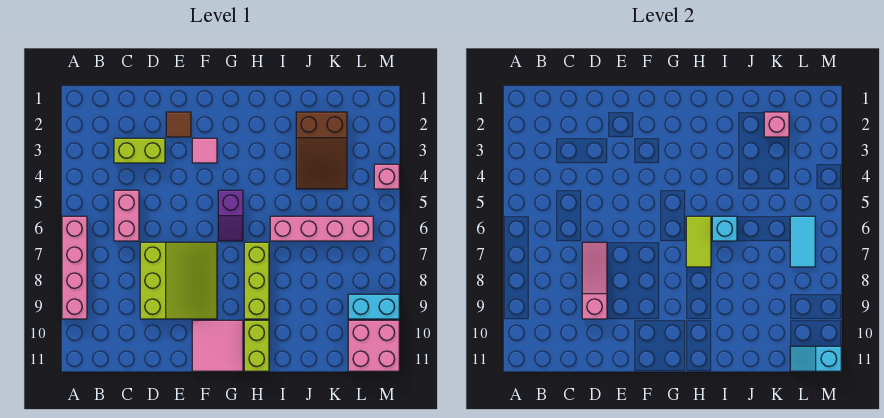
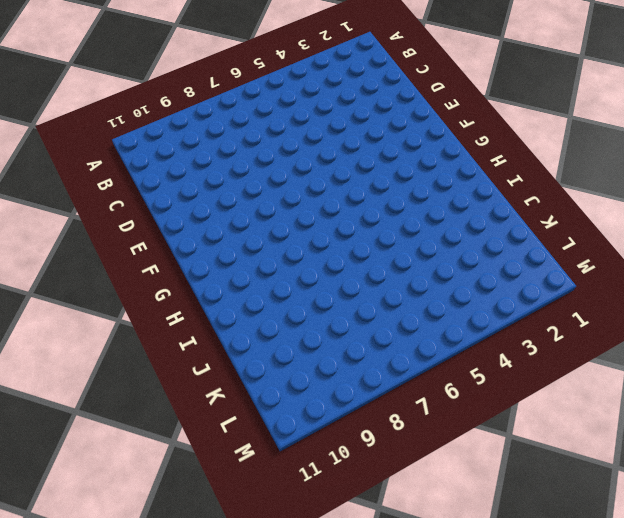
none -> pink brick A6:A9 level 1
none -> lime brick C3:D3 level 1
none -> pink brick C5:C6 level 1

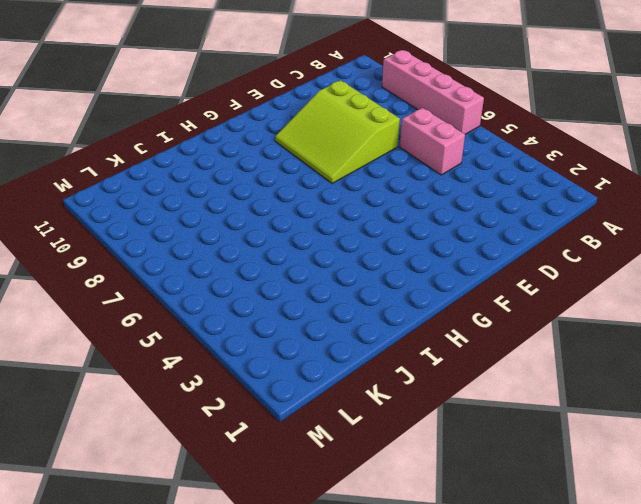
none -> lime brick C3:D3 level 1
none -> brown tile E2 level 1
none -> pink tile F3 level 1

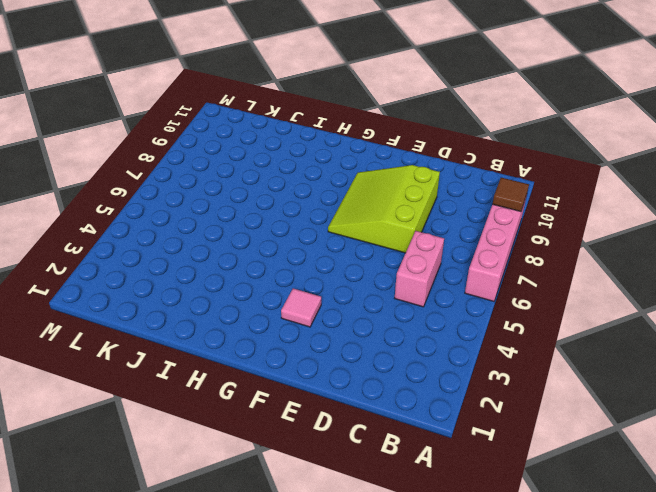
brown tile A9 level 2 -> brown tile E2 level 1
none -> lime brick C3:D3 level 1
none -> pink tile F10:G11 level 1
none -> purple slope G5:G6 level 1 top 5

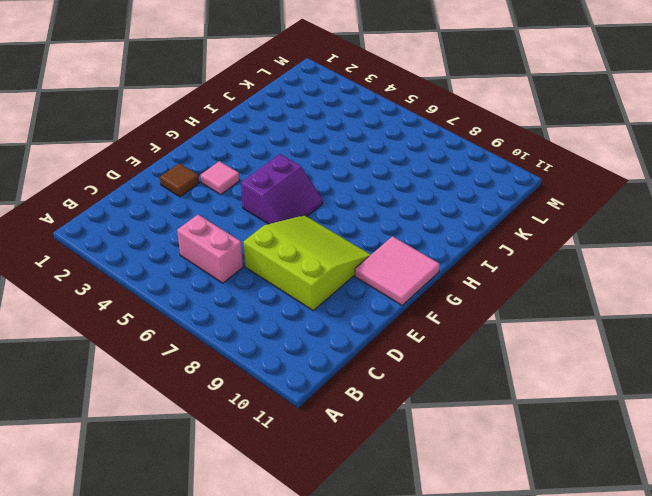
purple slope F5:G6 level 1 top 5 -> purple slope G5:G6 level 1 top 5
none -> pink brick A6:A9 level 1
none -> lime brick C3:D3 level 1
none -> lime brick H7:H9 level 1

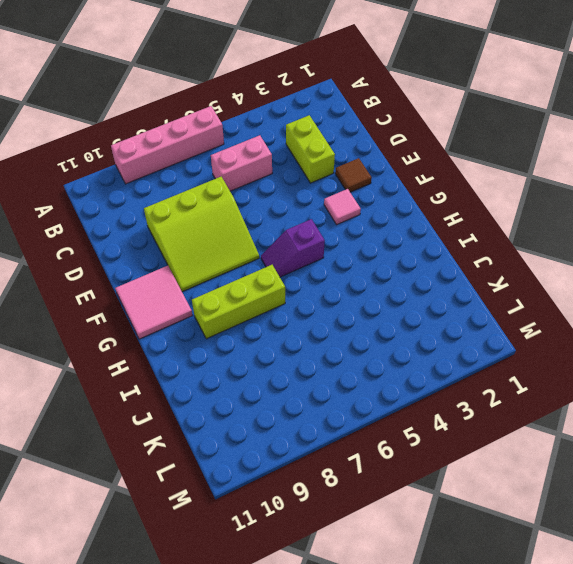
none -> lime brick H10:H11 level 1
none -> pink brick I6:L6 level 1
none -> brown slope J2:K4 level 1 top 2

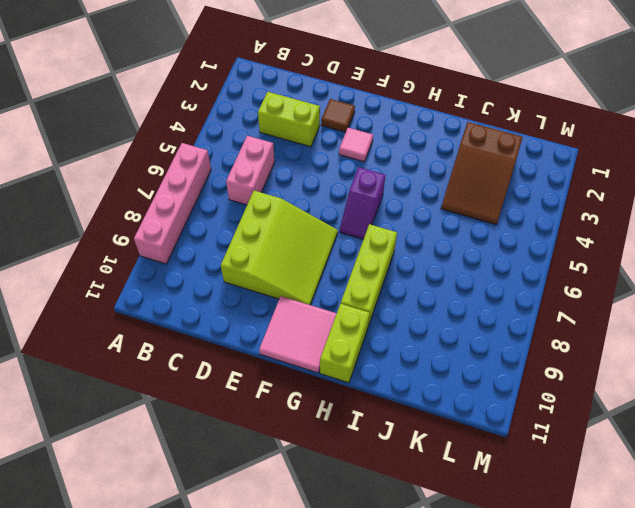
none -> pink brick I6:L6 level 1
none -> cyan brick L9:M9 level 1
none -> pink brick L10:M11 level 1

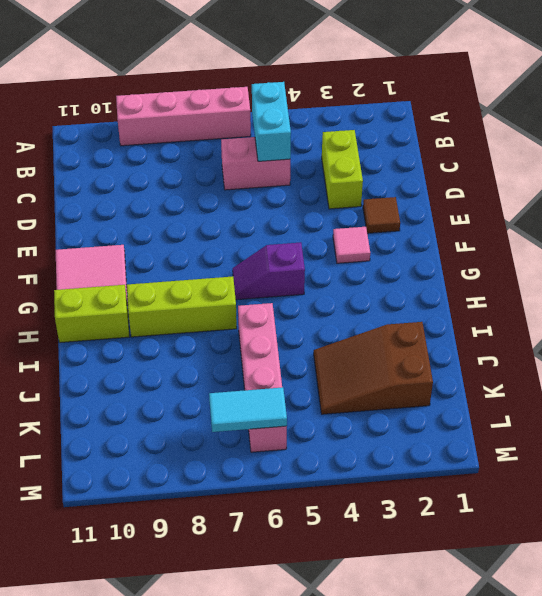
cyan brick B5:C5 level 2 -> cyan brick L9:M9 level 1
none -> lime slope D7:F9 level 1 top D
none -> pink brick L10:M11 level 1
none -> pink brick M4 level 1

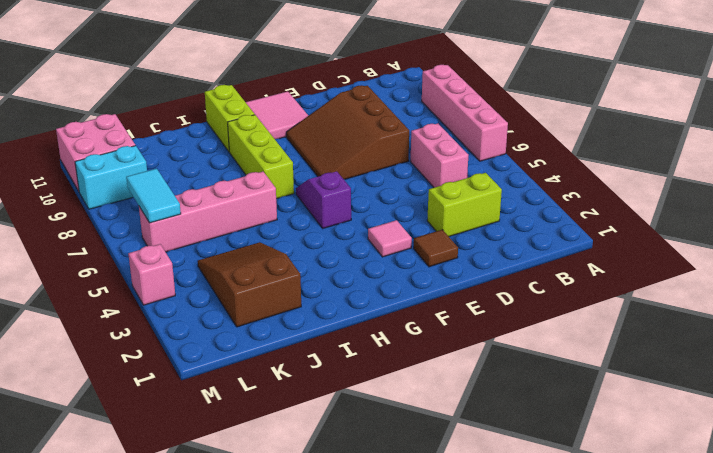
brown slope D7:F9 level 1 top D -> lime slope D7:F9 level 1 top D
none -> pink slope D7:D9 level 2 top 9
none -> lime tile H6:H7 level 2
none -> cyan brick I6 level 2

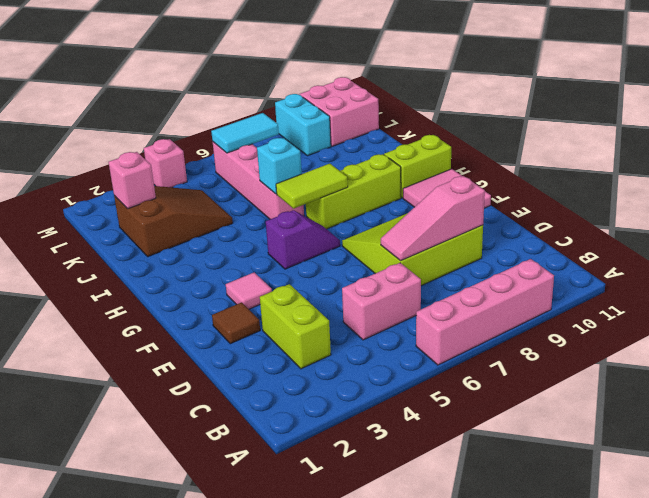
none -> cyan slope L11:M11 level 2 top M

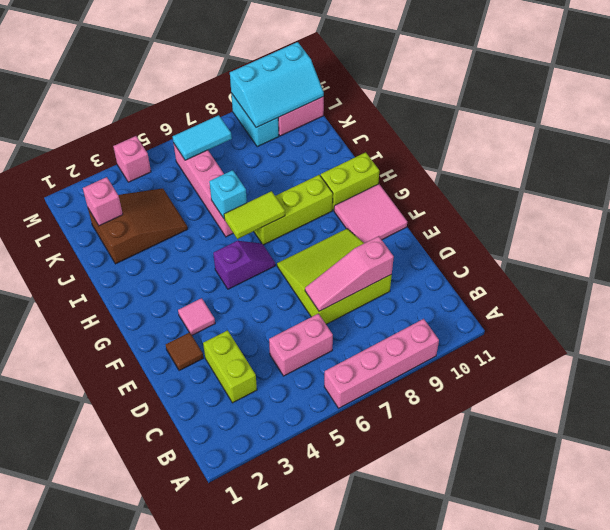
cyan slope L9:M11 level 2 top M -> cyan slope L11:M11 level 2 top M

